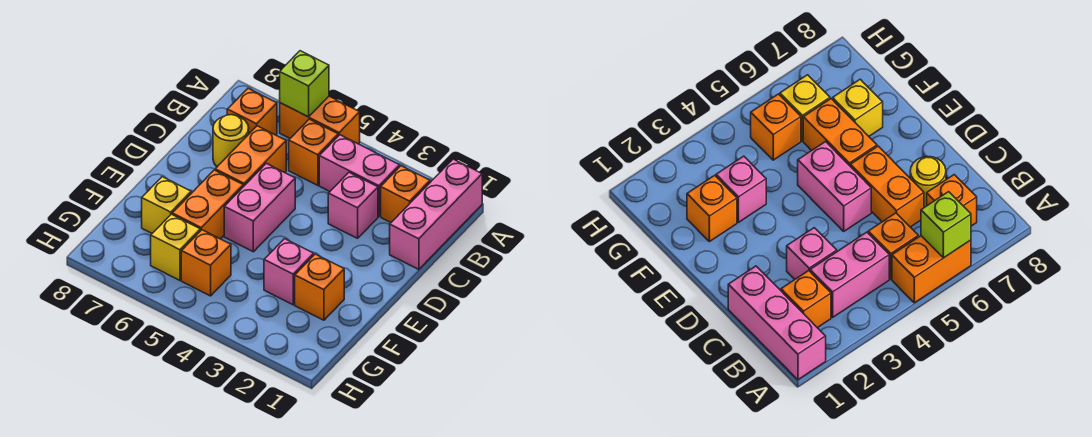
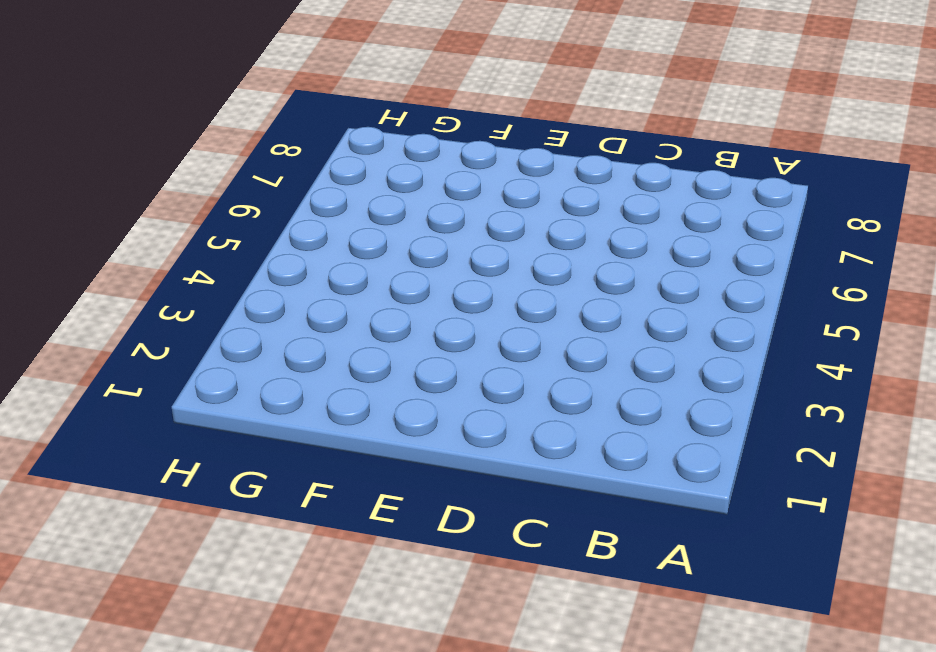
none -> pink brick A1:C1 level 1
none -> orange brick A5:A6 level 1
none -> orange brick B2 level 1

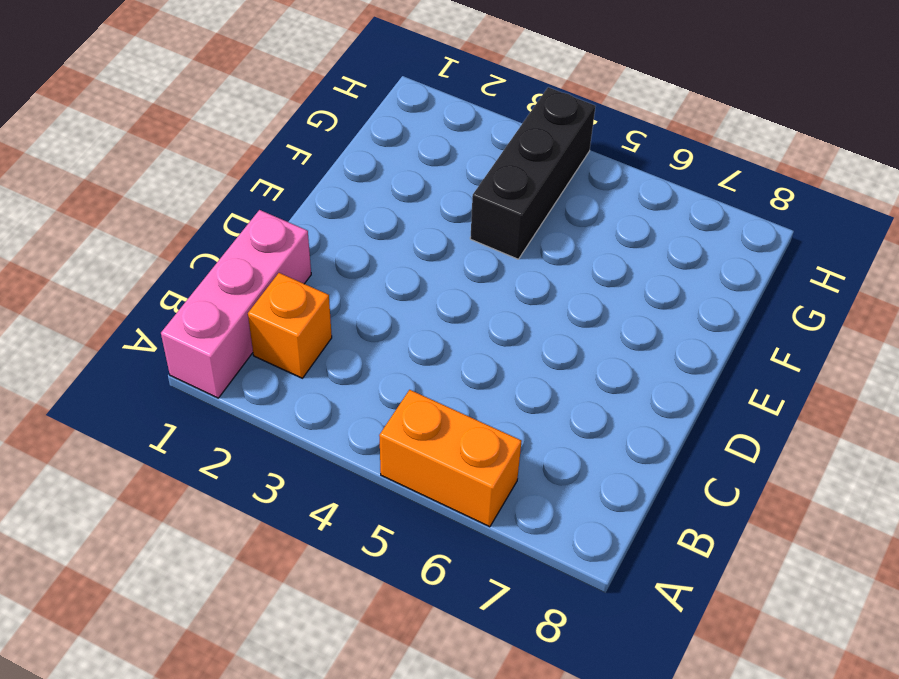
black brick F4:H4 level 1 -> none
none -> pink brick B3:B4 level 1
none -> orange brick B5 level 1
none -> orange brick B7 level 1

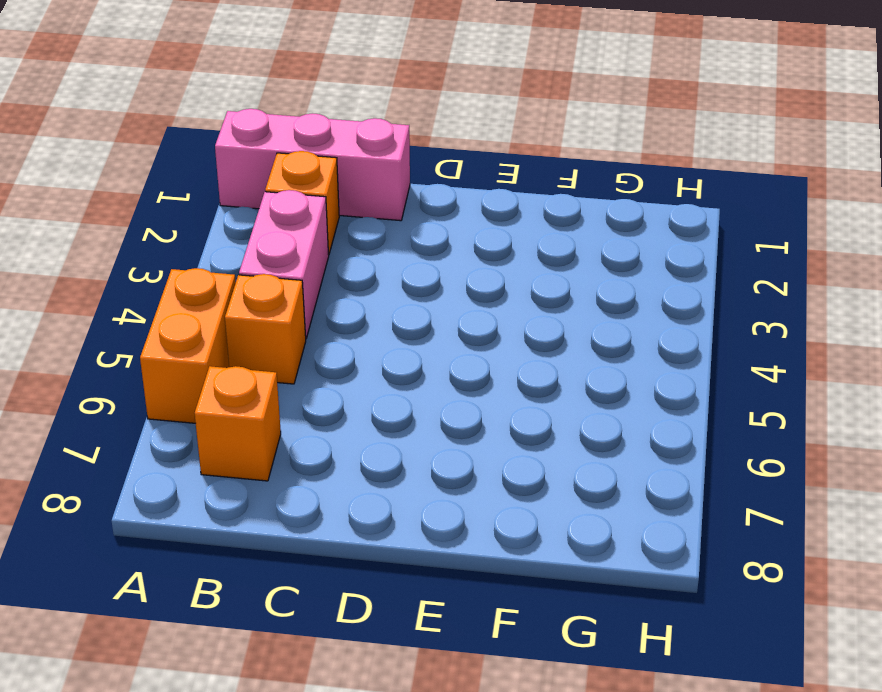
none -> pink brick C3 level 1
none -> orange brick C6:D6 level 1
none -> yellow round brick C7 level 1

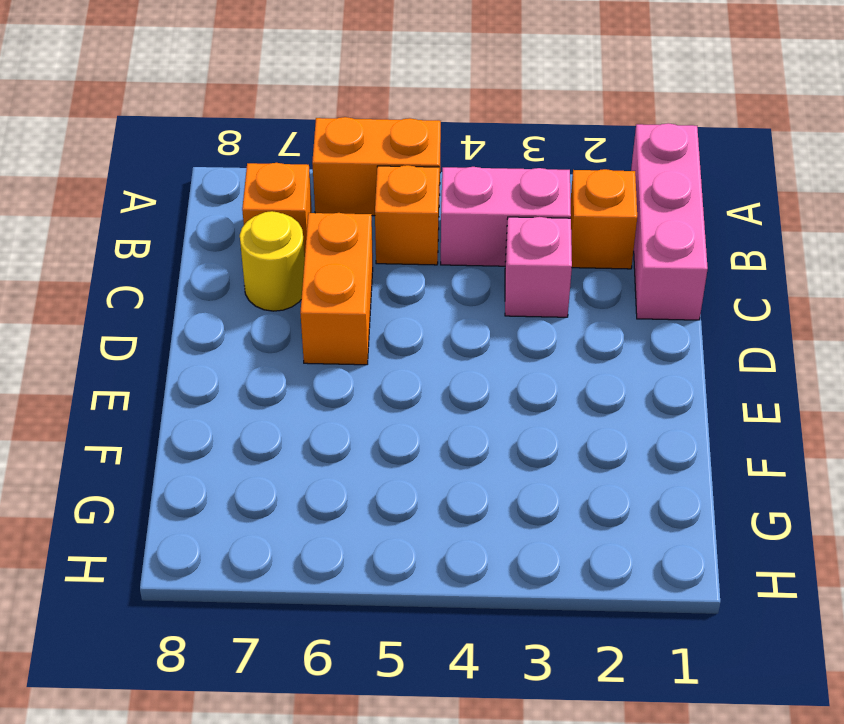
none -> pink brick D5:E5 level 1
none -> orange brick E6:F6 level 1
none -> orange brick F2 level 1

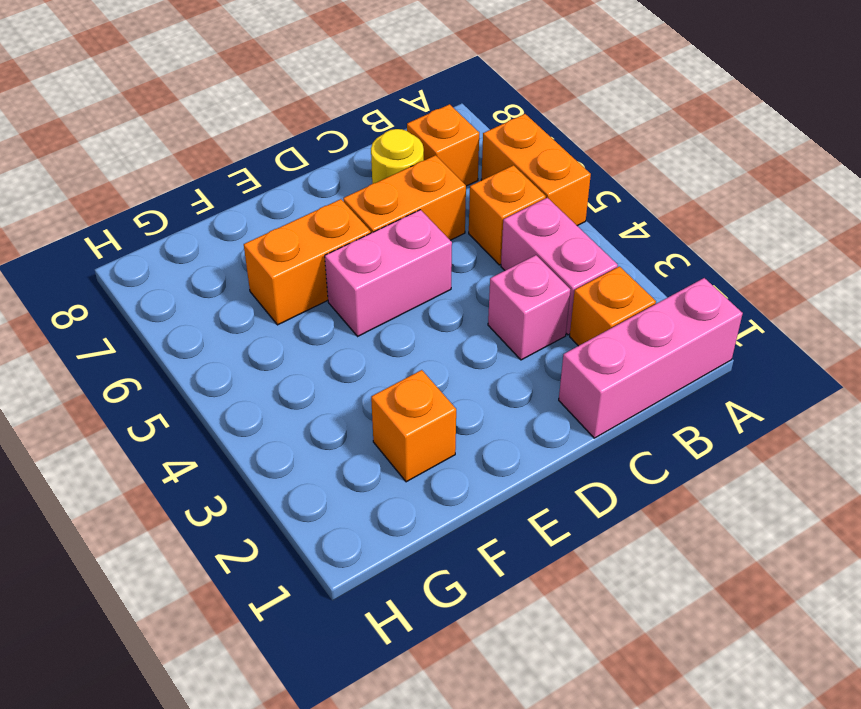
none -> pink brick F3 level 1
none -> yellow brick F7 level 1
none -> orange brick G5 level 1

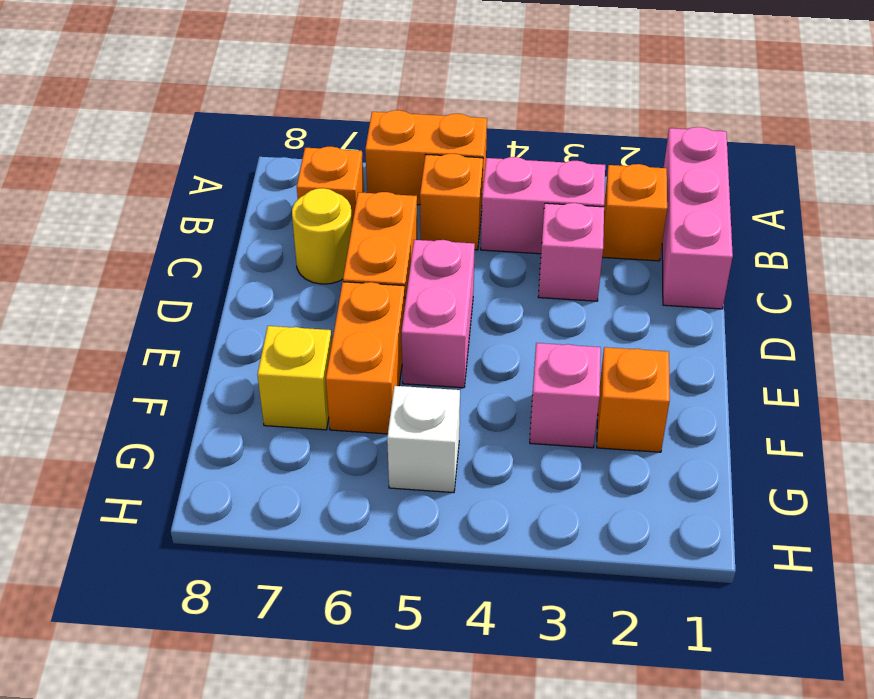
white brick G5 level 1 -> orange brick G5 level 1
none -> yellow brick G6 level 1
none -> lime brick A6 level 2

